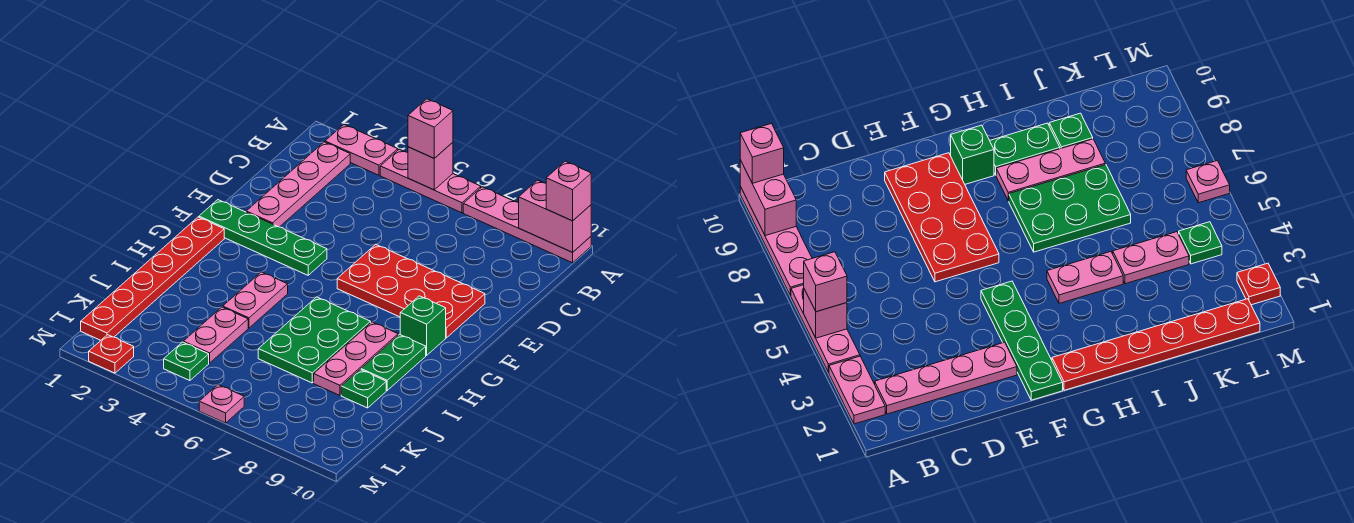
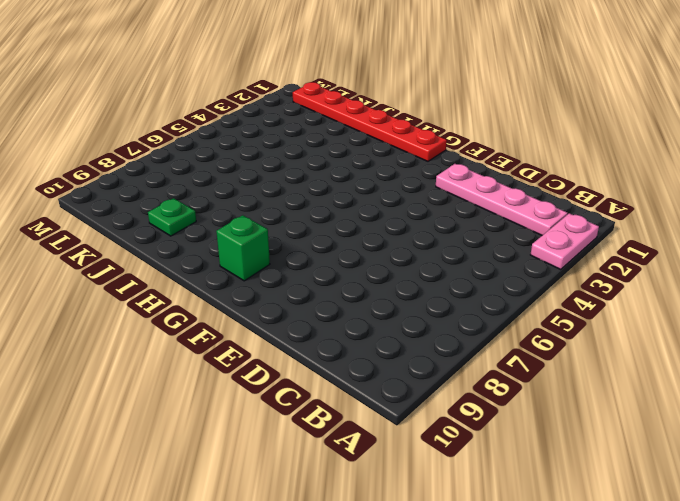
none -> pink plate A4:A6 level 1
none -> pink plate A7:A10 level 1
none -> red plate E6:F9 level 1

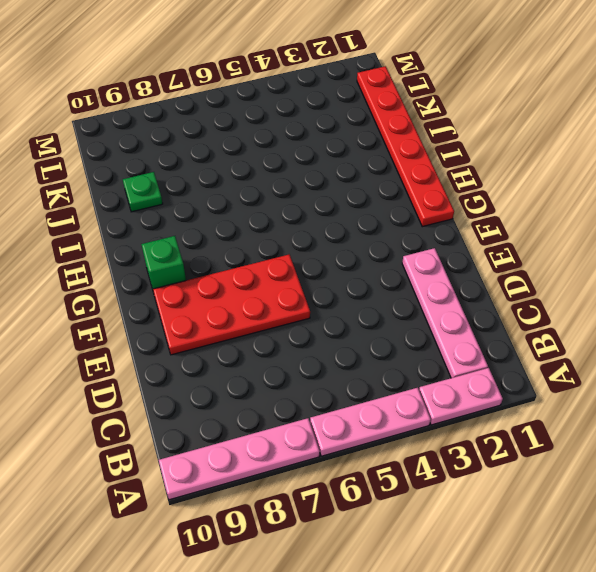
none -> green plate F1:F4 level 1
none -> pink plate H4:I4 level 1
none -> green plate H6:J7 level 1

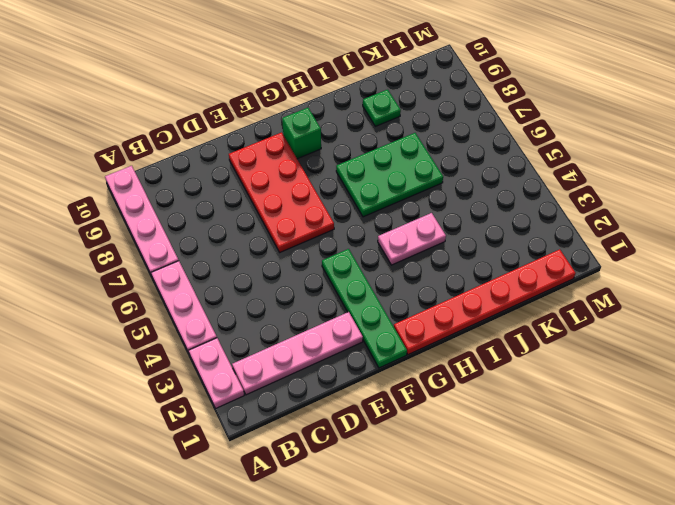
none -> pink plate H8:J8 level 1
none -> green plate H9:I9 level 1
none -> pink plate J4:K4 level 1

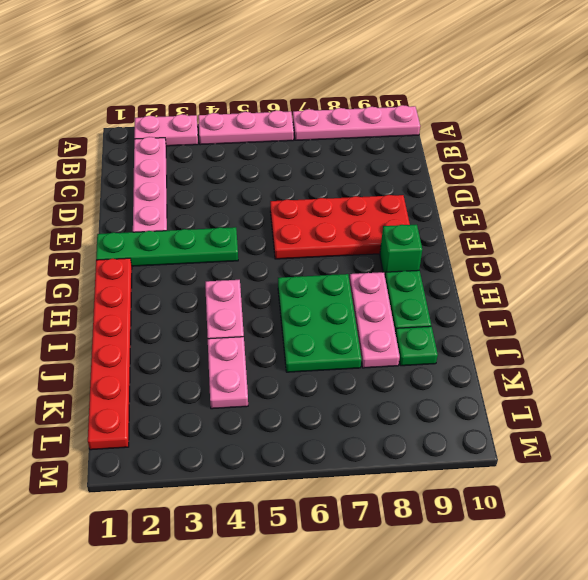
none -> green plate L4 level 1
none -> red plate M2 level 1
none -> pink plate M6 level 1

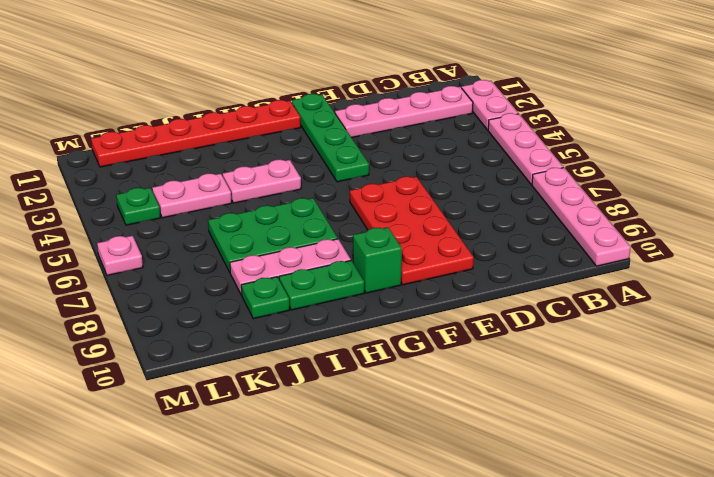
none -> red plate M2 level 1
none -> pink brick A5 level 2
none -> pink brick A9:A10 level 2

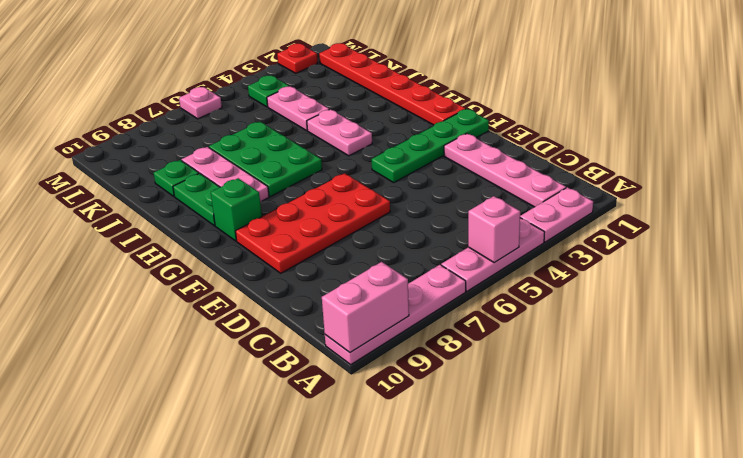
none -> pink brick A5 level 3
none -> pink brick A10 level 3

